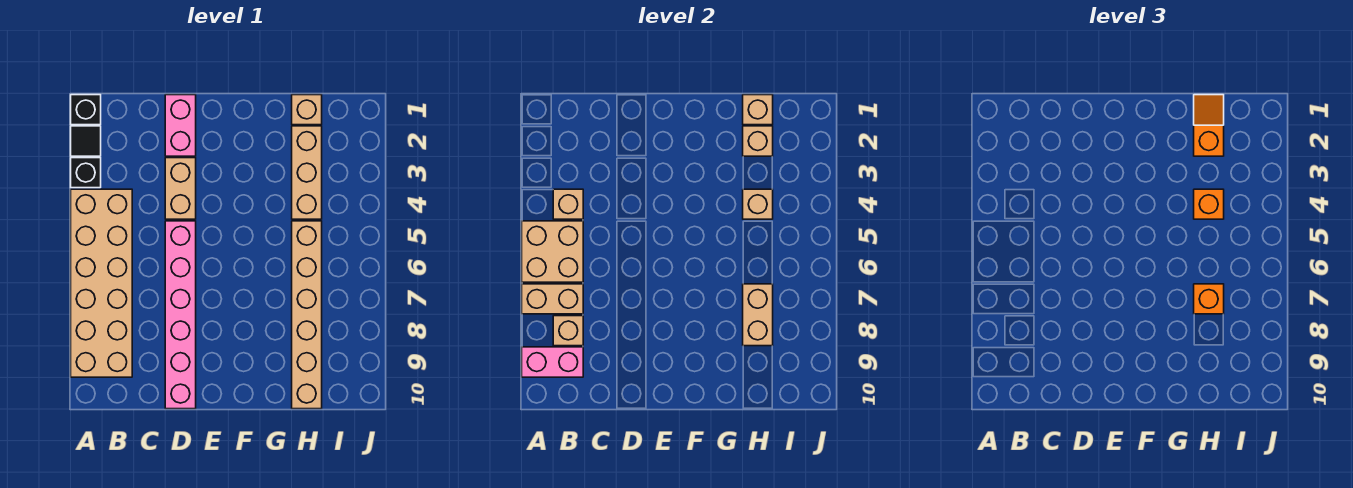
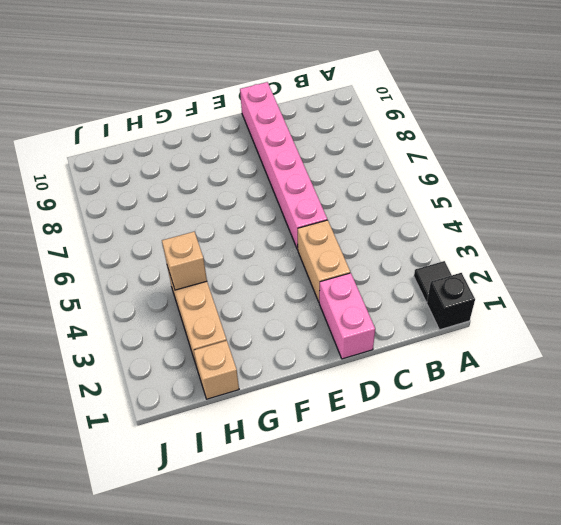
none -> black brick A3 level 1
none -> tan brick A4:B9 level 1
none -> tan brick H5:H10 level 1

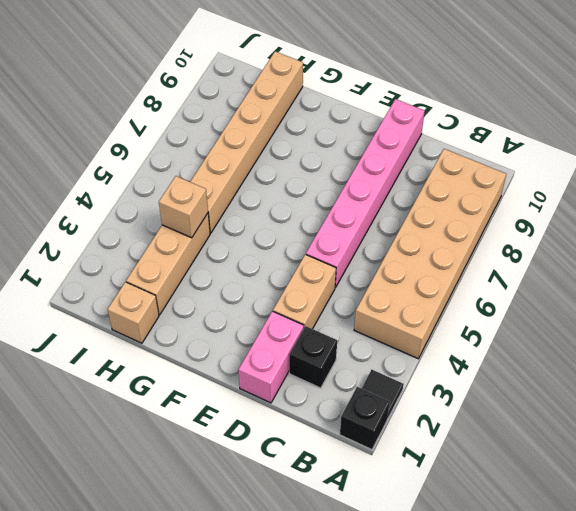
black brick C2 level 1 -> black brick A3 level 1
none -> tan brick A5:B6 level 2
none -> tan brick A7:B7 level 2
none -> pink brick A9:B9 level 2

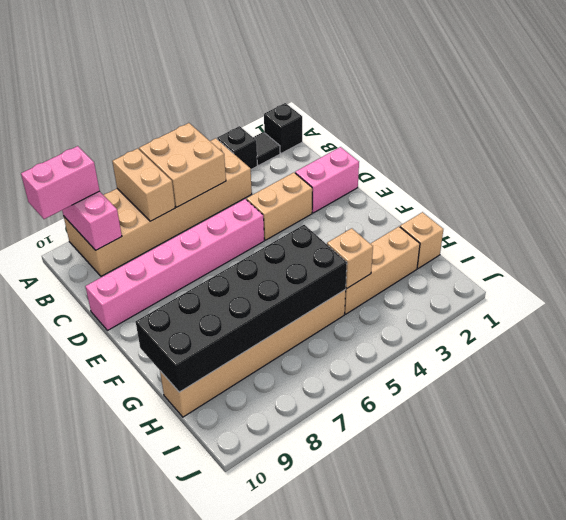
pink brick A9:A10 level 3 -> none
black brick G5:H10 level 2 -> tan brick H7:H8 level 2
none -> tan brick B4 level 2
none -> tan brick B8 level 2
none -> tan brick H1 level 2

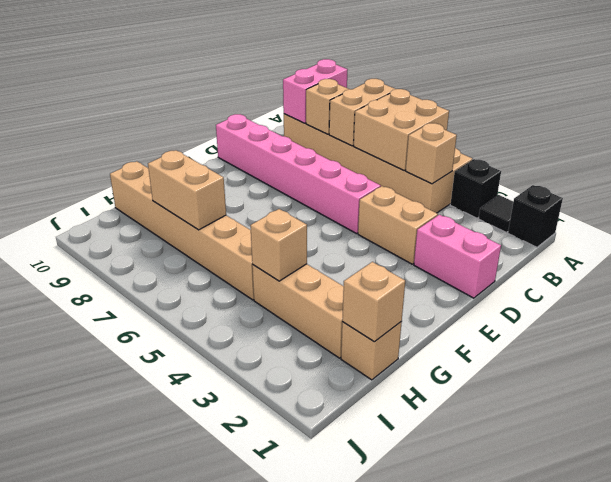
none -> tan brick H2 level 2
none -> orange slope H1:H2 level 3 top 2
none -> orange brick H4 level 3

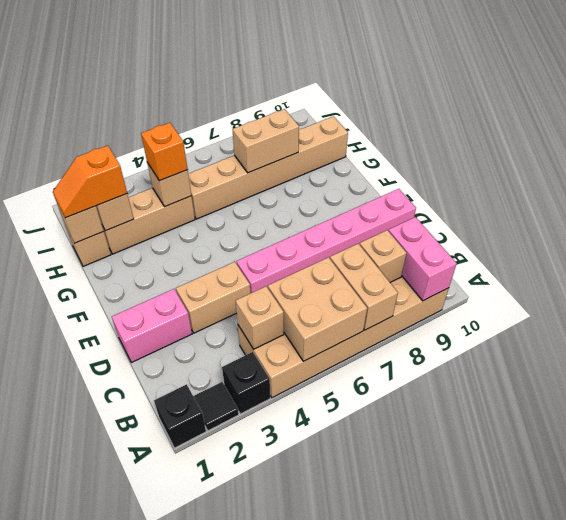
none -> orange brick H7 level 3

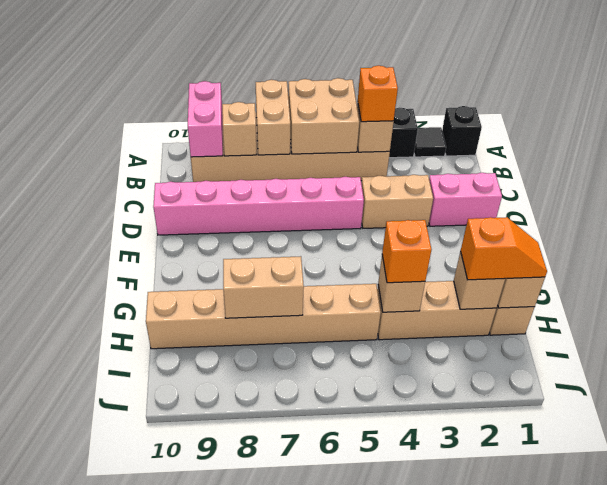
orange brick B4 level 3 -> orange brick H7 level 3

